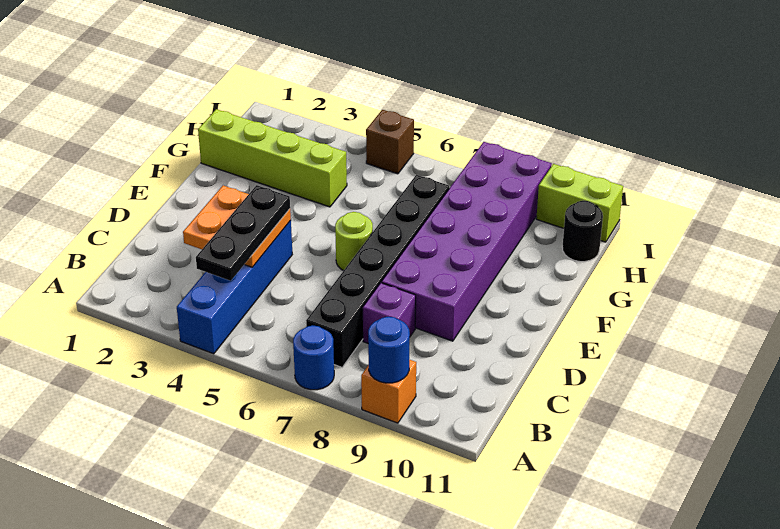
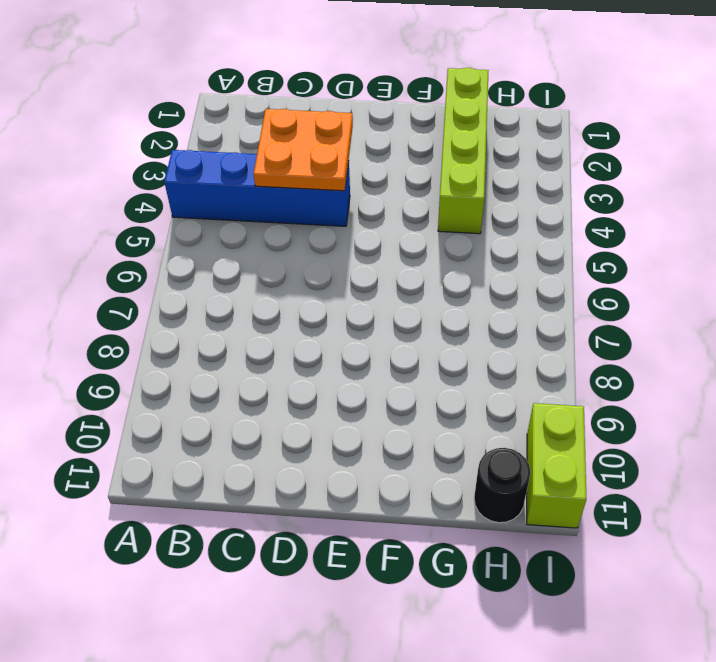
none -> blue round brick A7 level 1
none -> orange brick A9 level 1
none -> black brick B7:G7 level 1

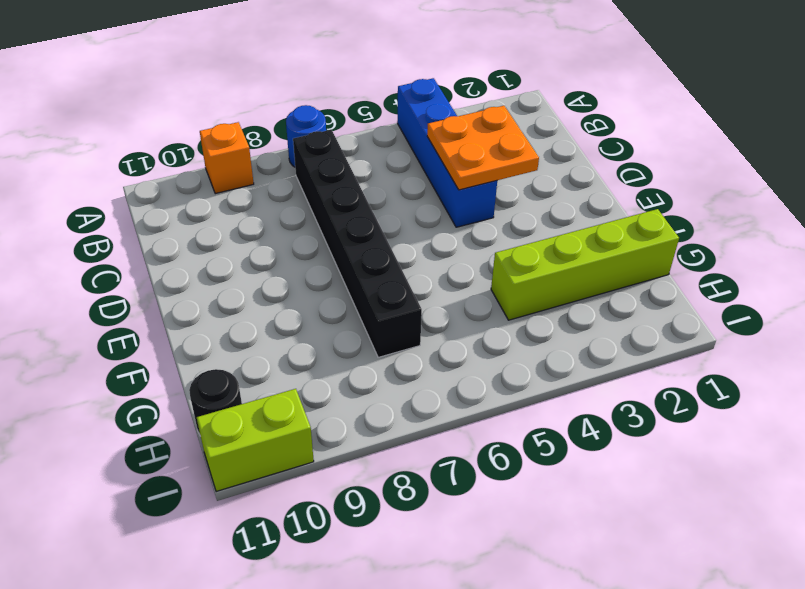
none -> purple brick C8 level 1
none -> purple brick D8:I9 level 1
none -> lime round brick E6 level 1

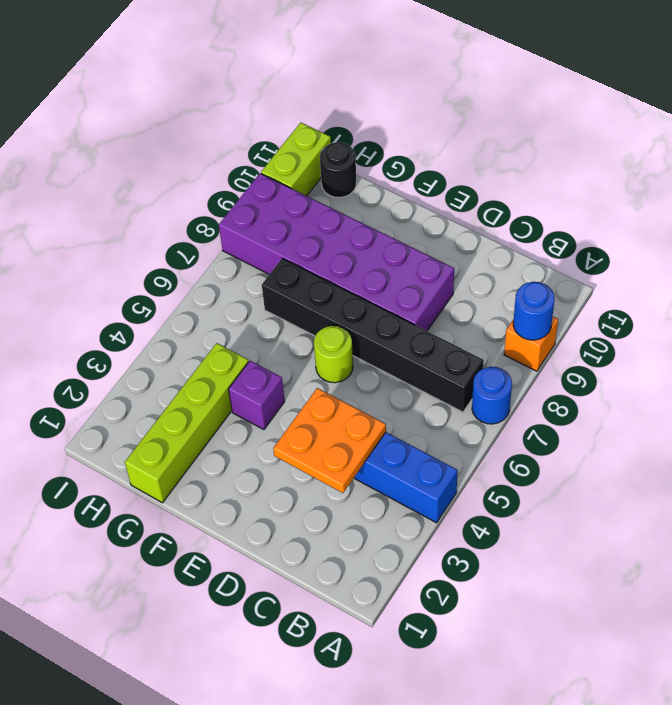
purple brick F4 level 1 -> purple brick C8 level 1
none -> brown brick I5 level 1
none -> black plate B4:D4 level 3

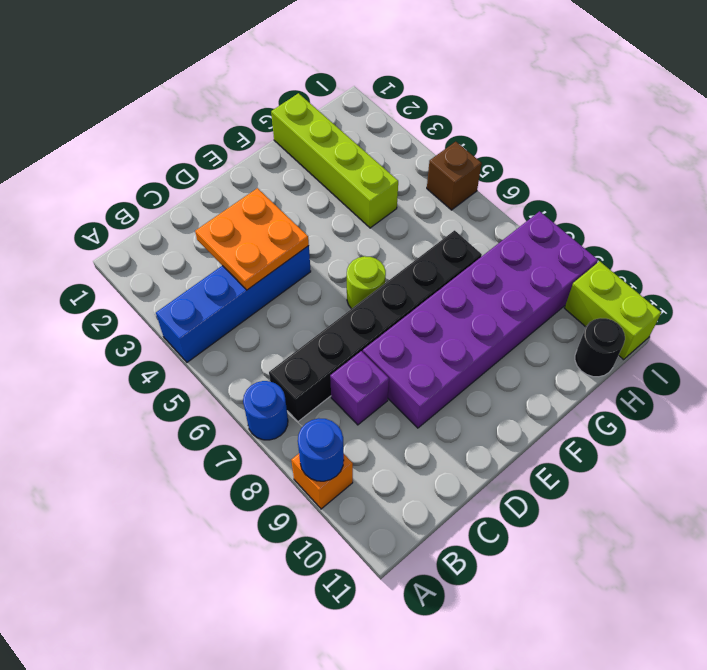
none -> black plate B4:D4 level 3

